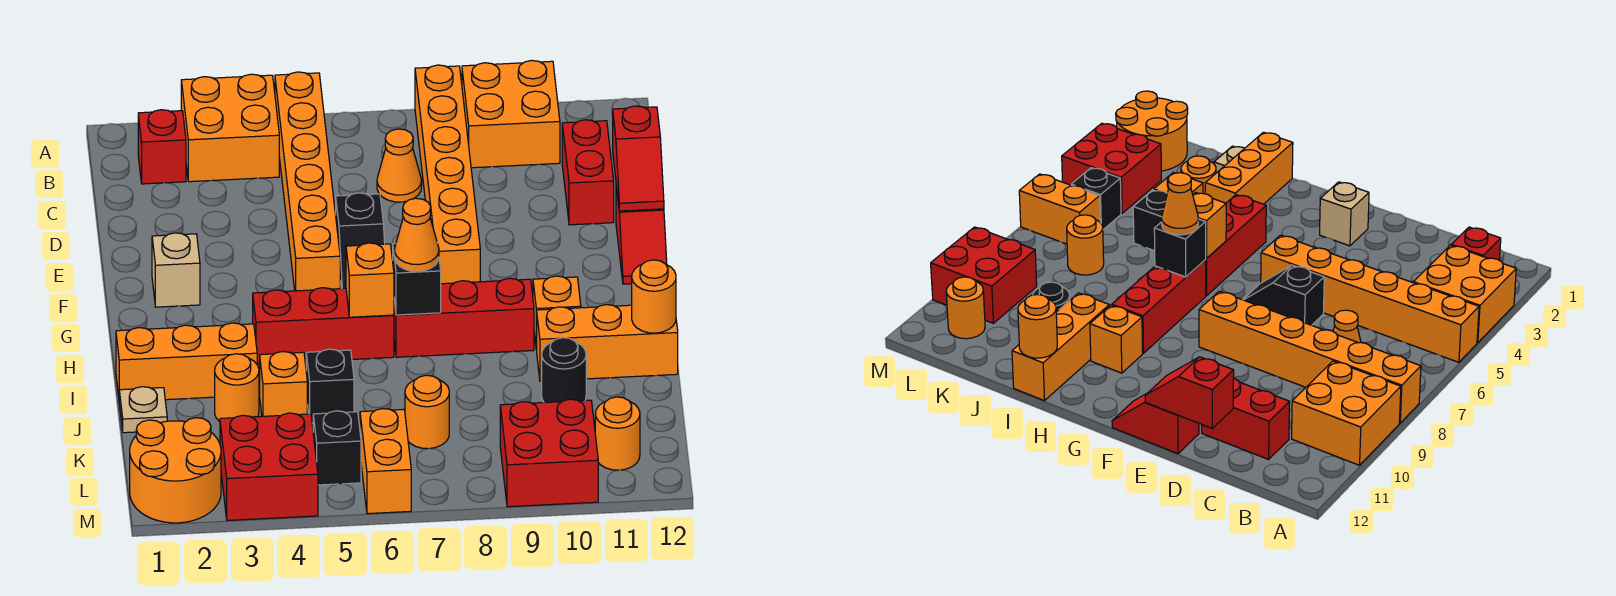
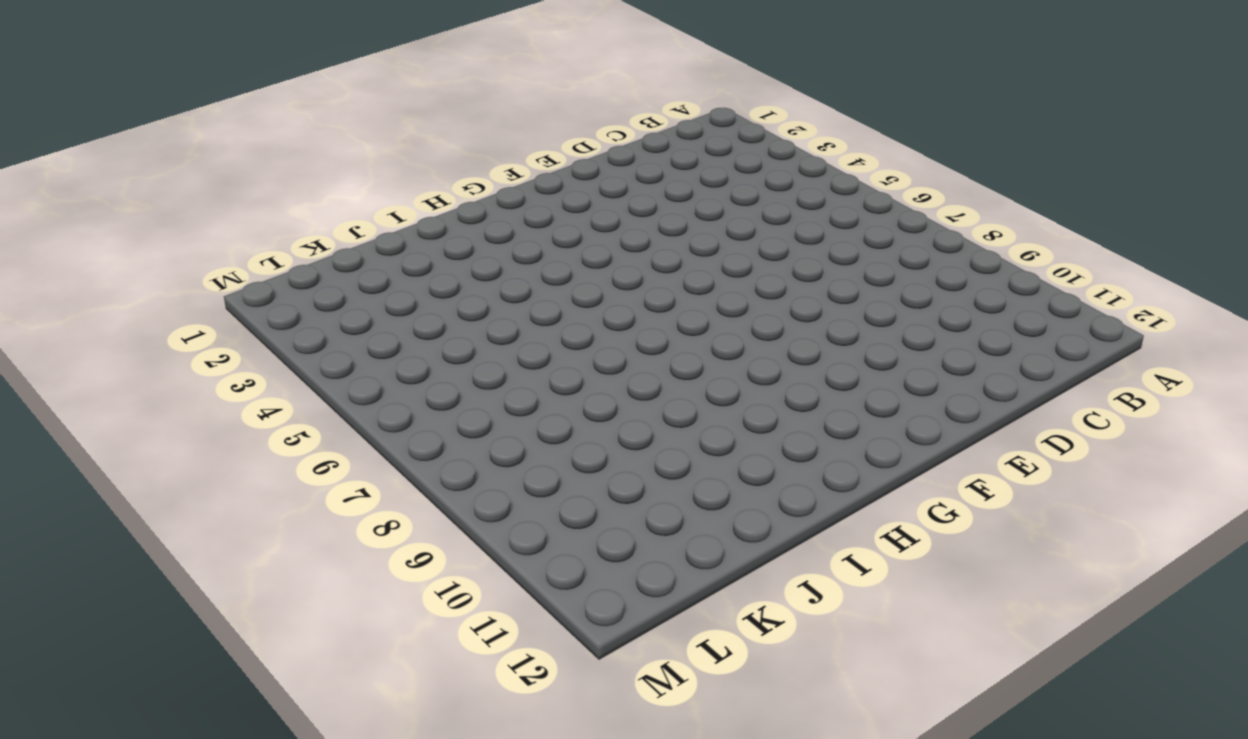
none -> orange brick A3:B4 level 1
none -> orange brick A5:F5 level 1
none -> orange brick A8:F8 level 1
none -> orange brick A9:B10 level 1

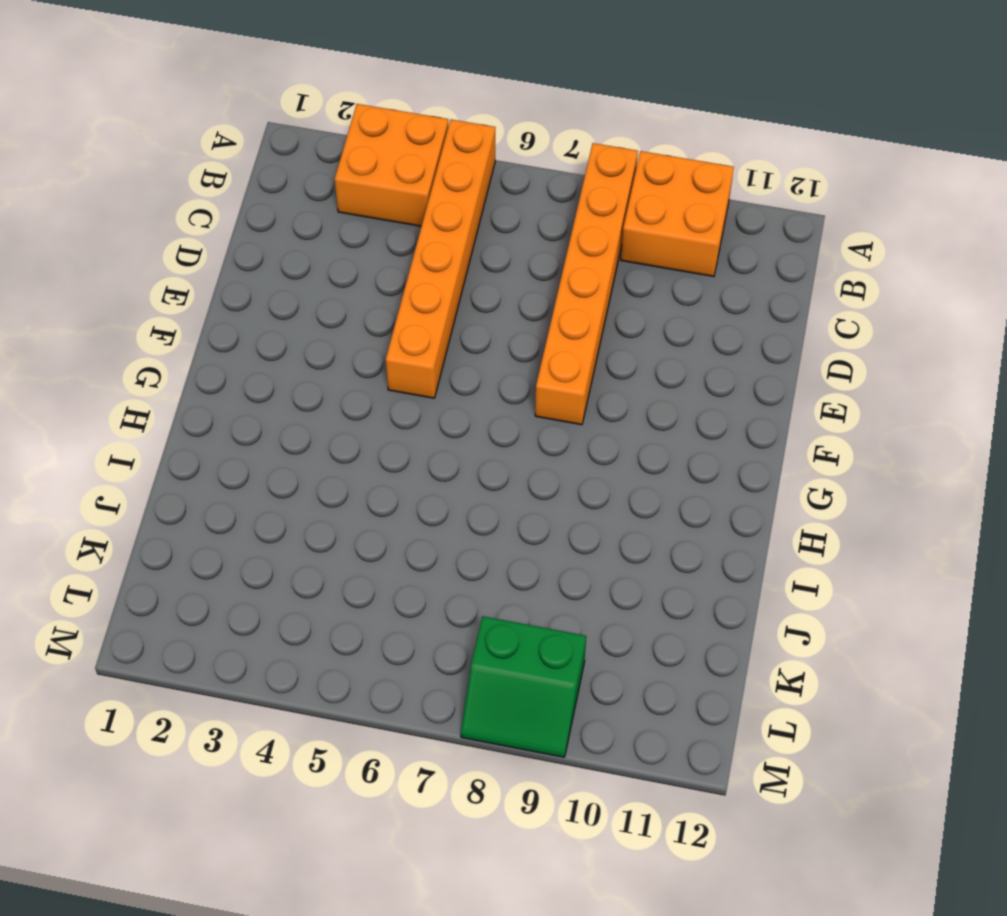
green slope L8:M9 level 1 top L -> red brick L9:M10 level 1
none -> red brick B2 level 1
none -> orange cone C7 level 1
none -> red brick C11:D11 level 1
none -> black slope E6:F6 level 1 top E

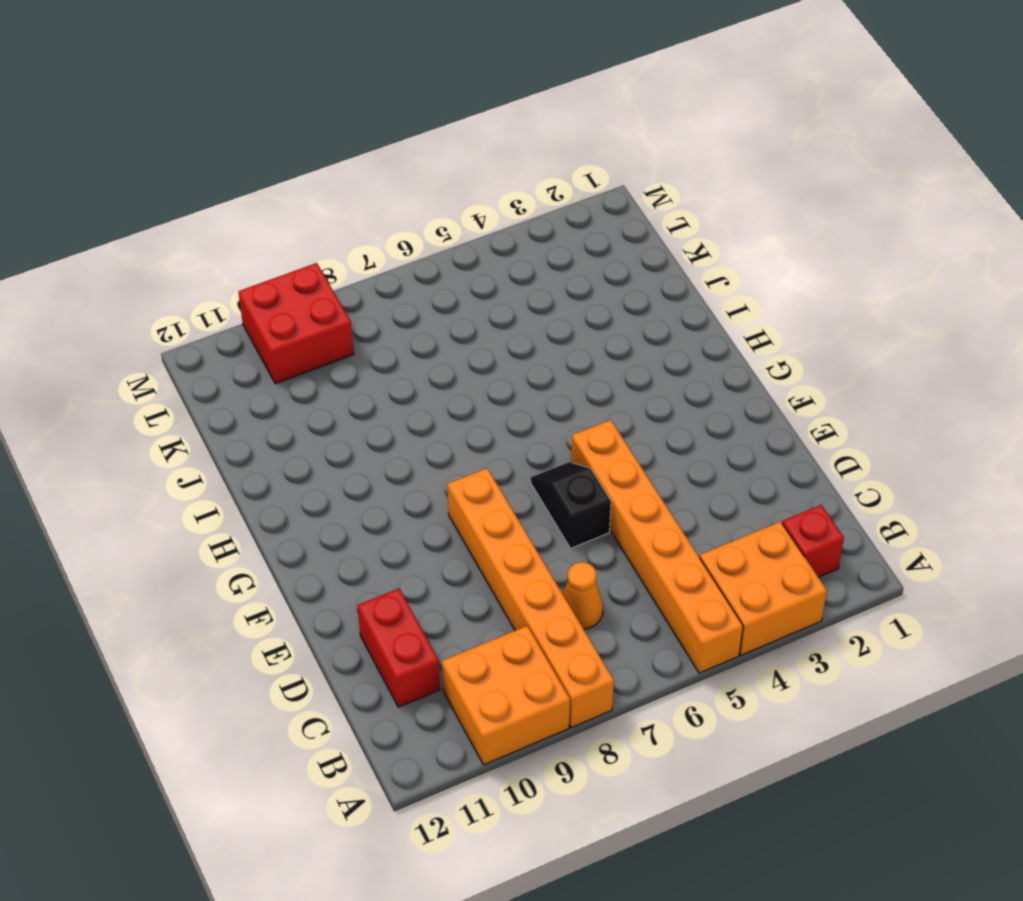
none -> red slope E12:F12 level 1 top E
none -> tan brick F2 level 1
none -> red brick H4:H6 level 1
none -> red brick H7:H9 level 1

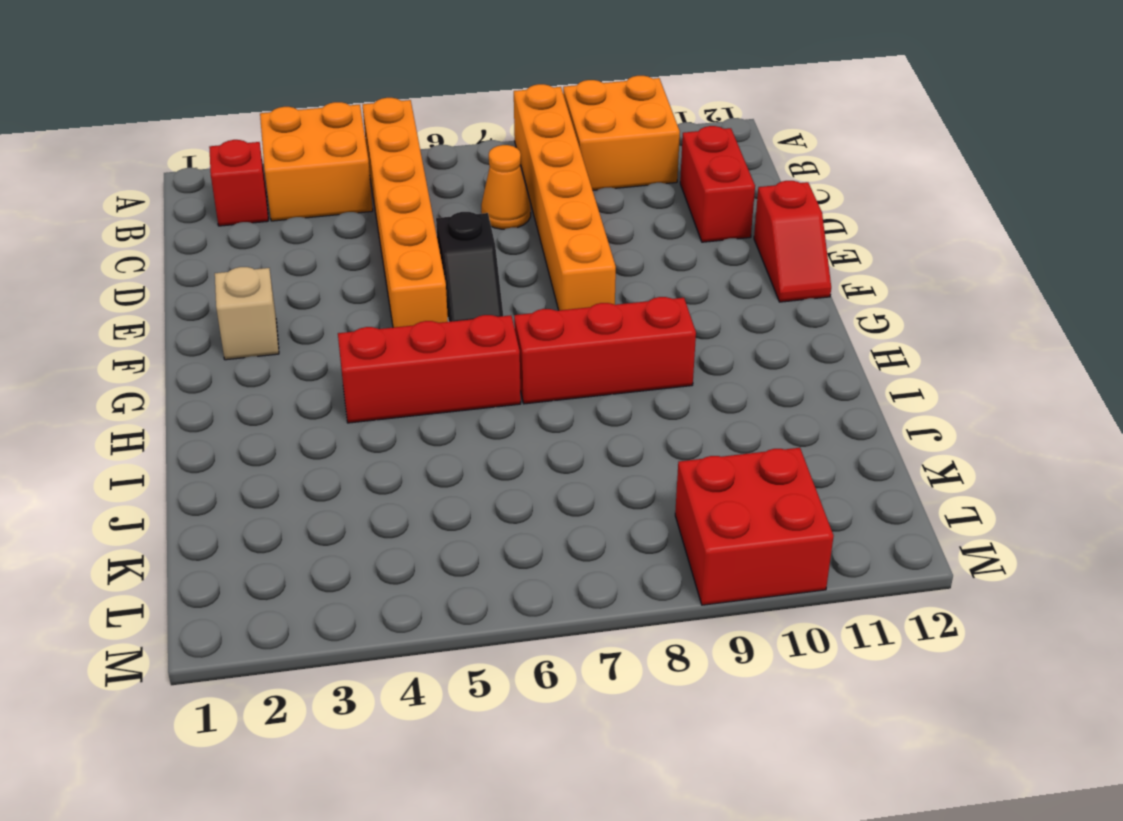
none -> orange brick H10 level 1
none -> orange brick I1:I3 level 1
none -> orange brick I10:I12 level 1
none -> tan plate J1 level 1

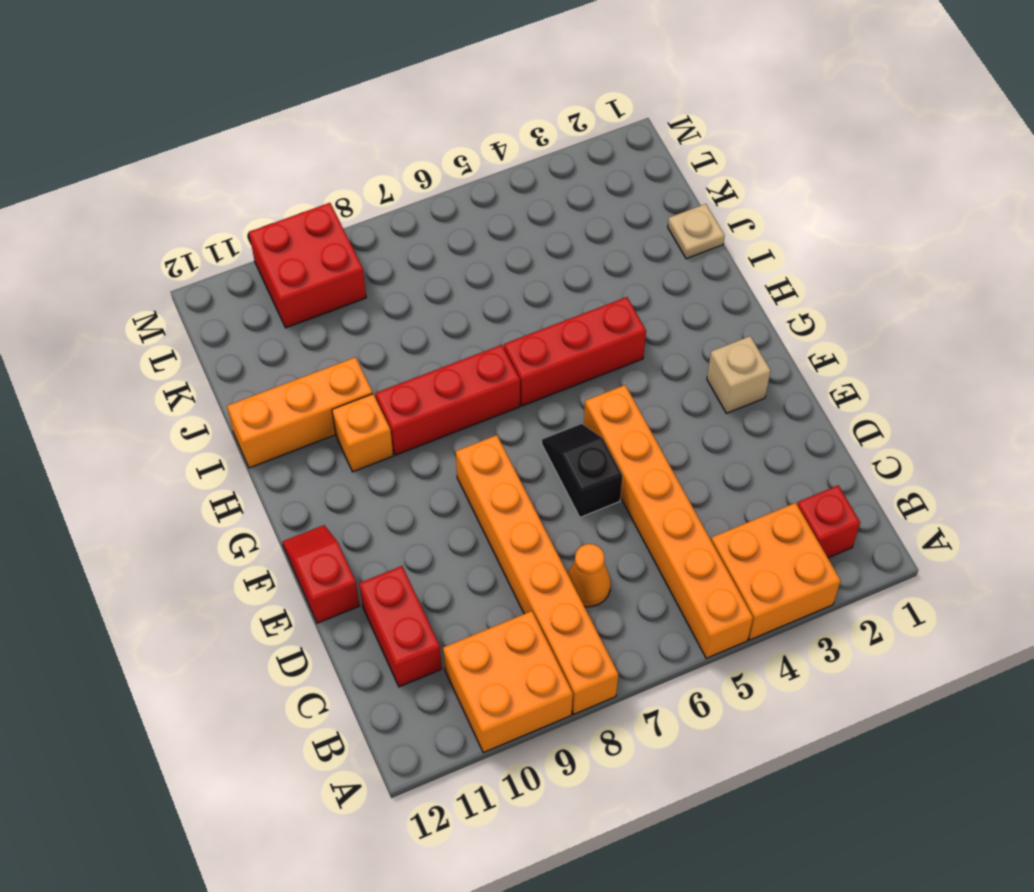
none -> orange brick I1:I3 level 1
none -> orange round brick J3 level 1
none -> orange brick J4 level 1
none -> black brick J5 level 1

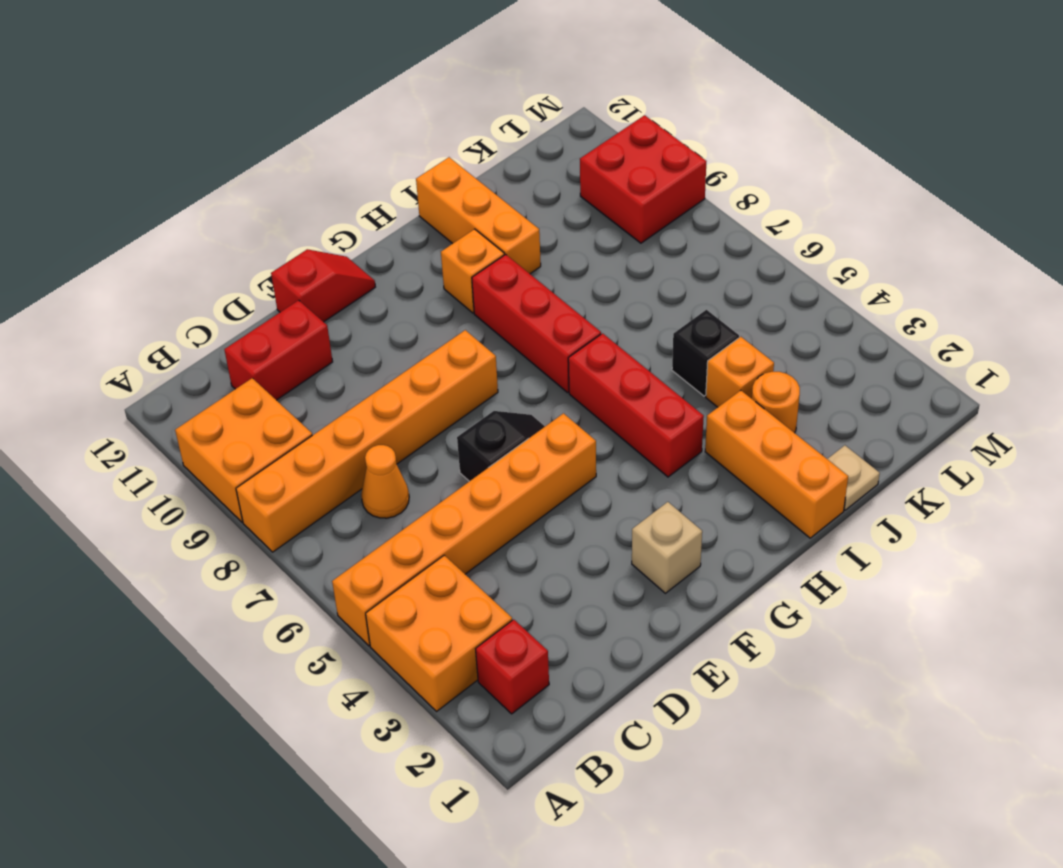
none -> black round brick J10 level 1
none -> orange round brick K7 level 1
none -> orange round brick L1:M2 level 1
none -> red brick L3:M4 level 1

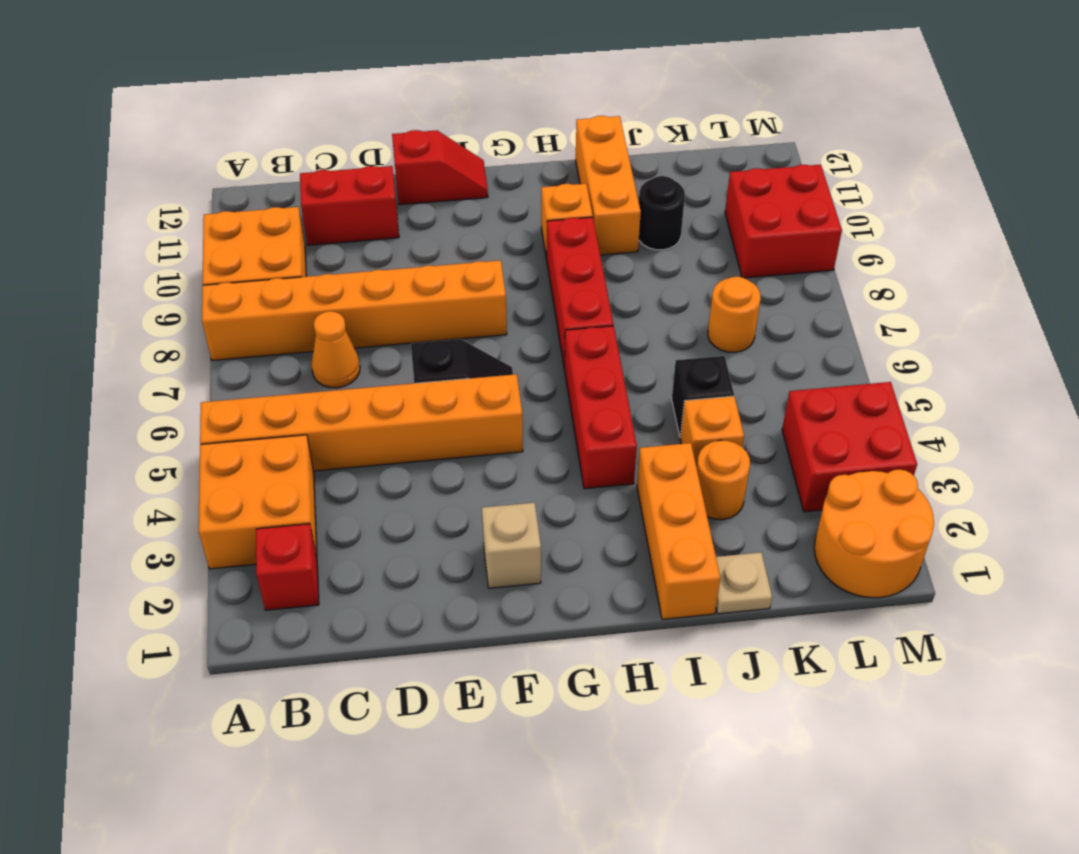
none -> black brick L5 level 1
none -> orange brick L6:M6 level 1
none -> orange round brick L11 level 1
none -> red slope D12:E12 level 2 top D

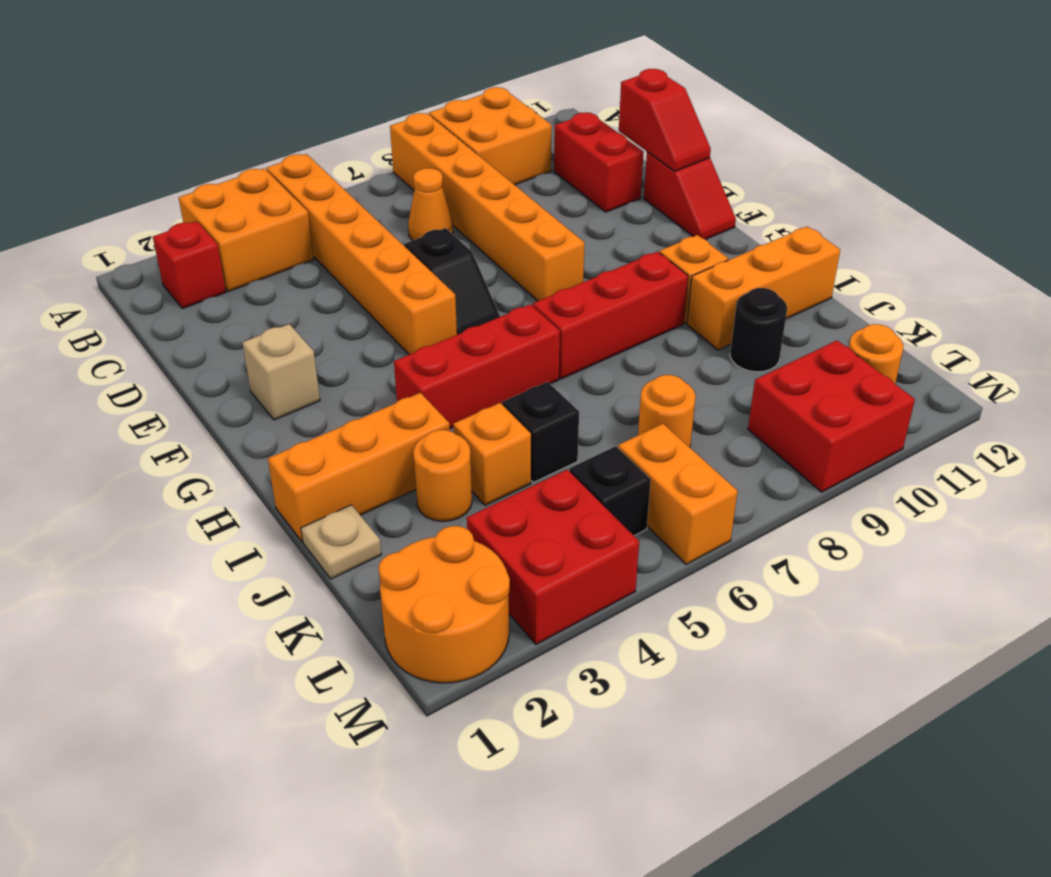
none -> orange brick H6 level 2
none -> black brick H7 level 2
none -> orange round brick I12 level 2
none -> orange cone H7 level 3

